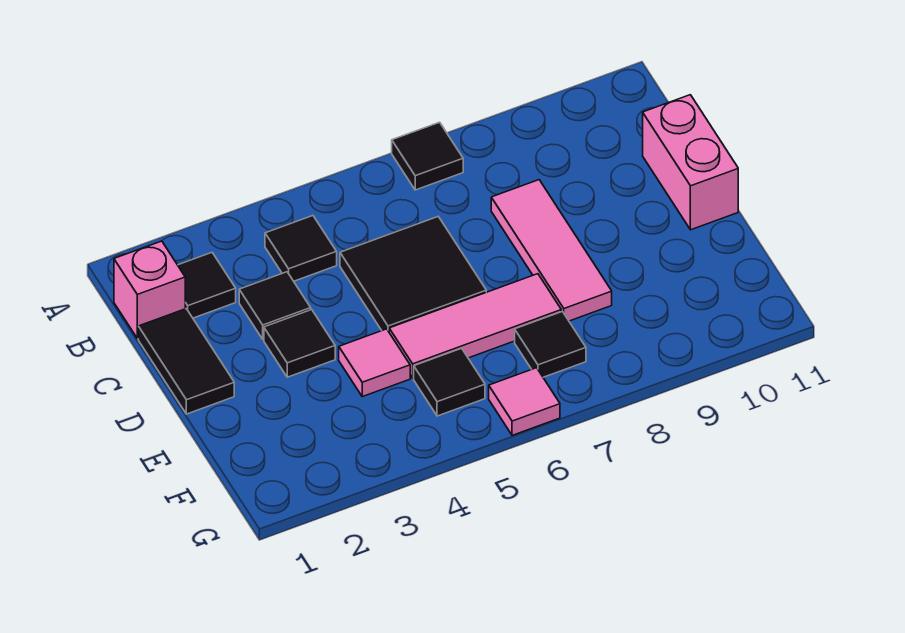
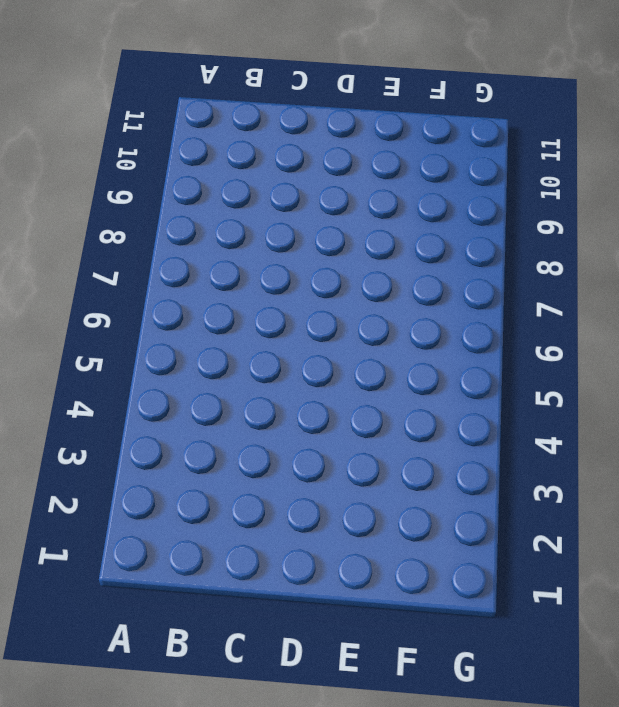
none -> black tile A7 level 1
none -> pink brick B1 level 1
none -> black tile B2 level 1

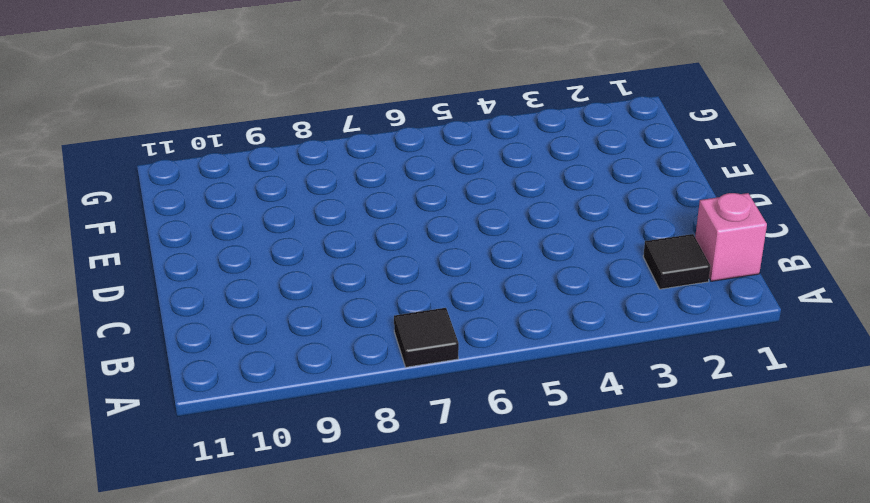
none -> black tile B4 level 1
none -> black tile C1:D1 level 1
none -> black tile C3 level 1

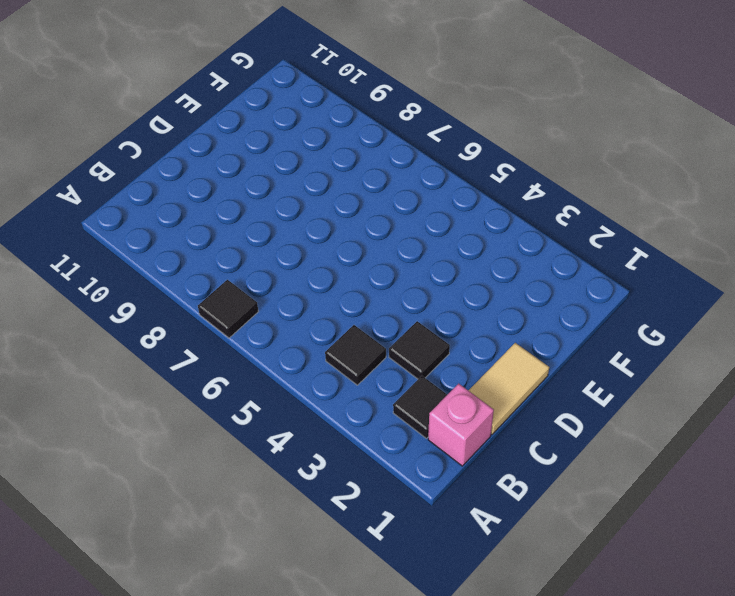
tan tile C1:D1 level 1 -> black tile C1:D1 level 1
none -> black tile C5:D6 level 1
none -> pink tile C8:E8 level 1
none -> pink brick C11:D11 level 1

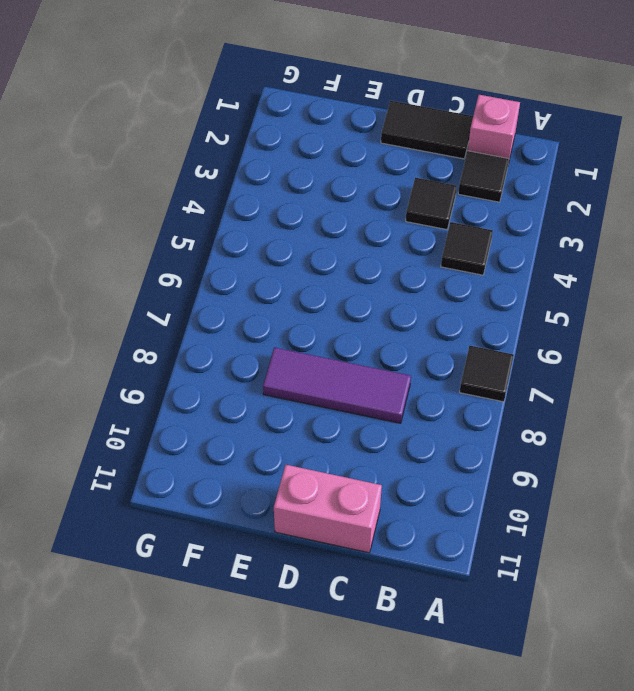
purple tile C8:E8 level 1 -> pink tile C8:E8 level 1
none -> black tile C5:D6 level 1
none -> black tile D3 level 1
none -> pink tile E4 level 1

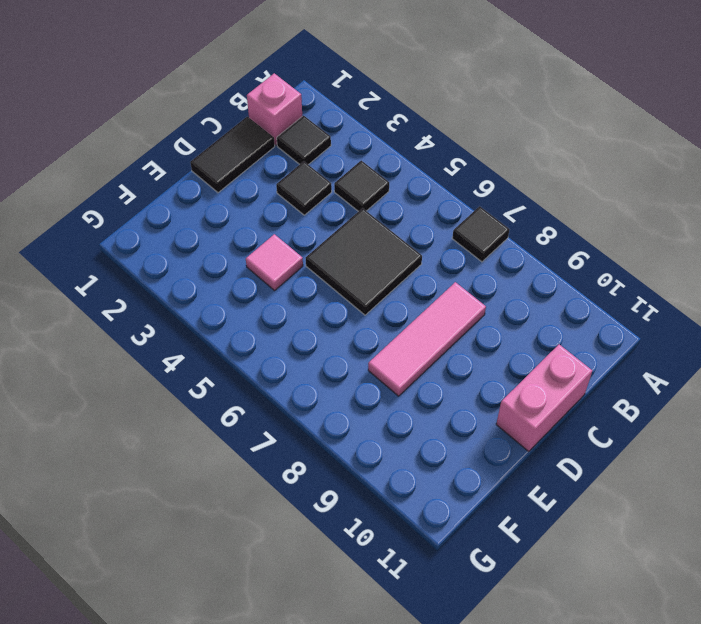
none -> black tile D3 level 1
none -> pink tile E5:E7 level 1
none -> black tile F5 level 1

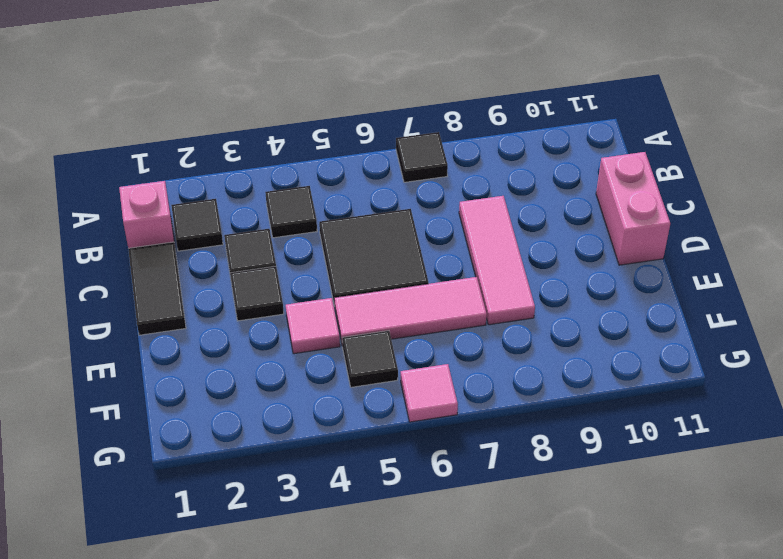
none -> black tile F7 level 1

